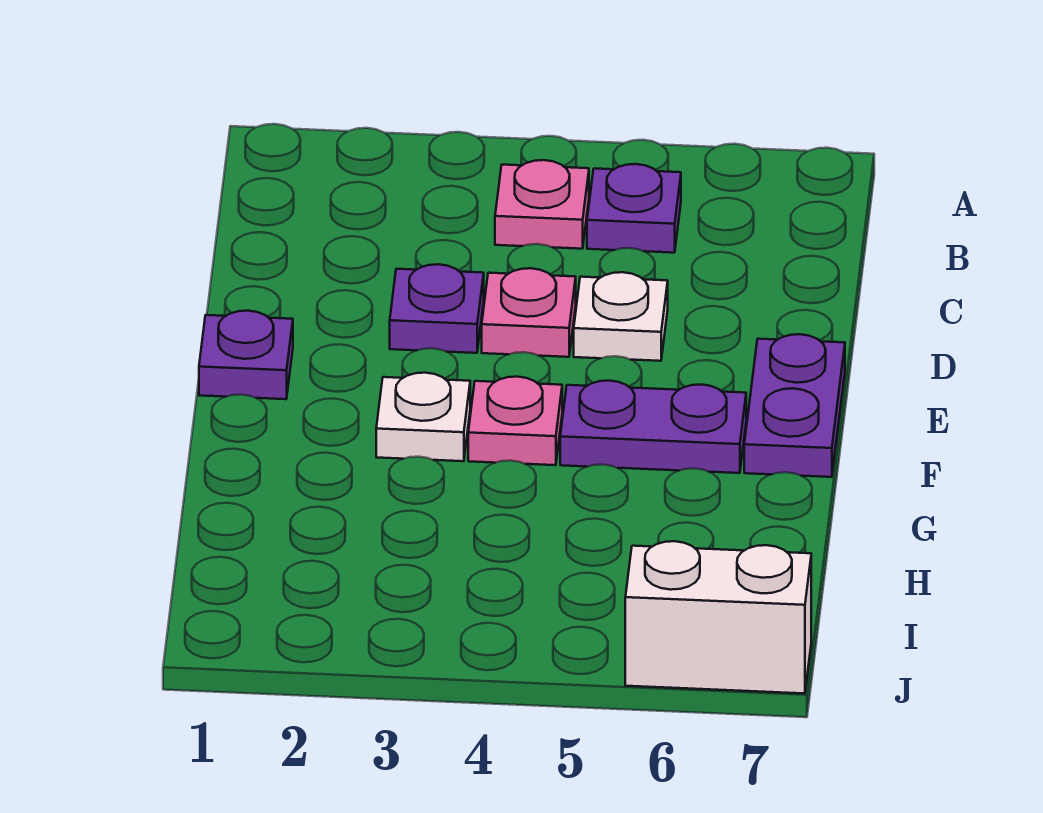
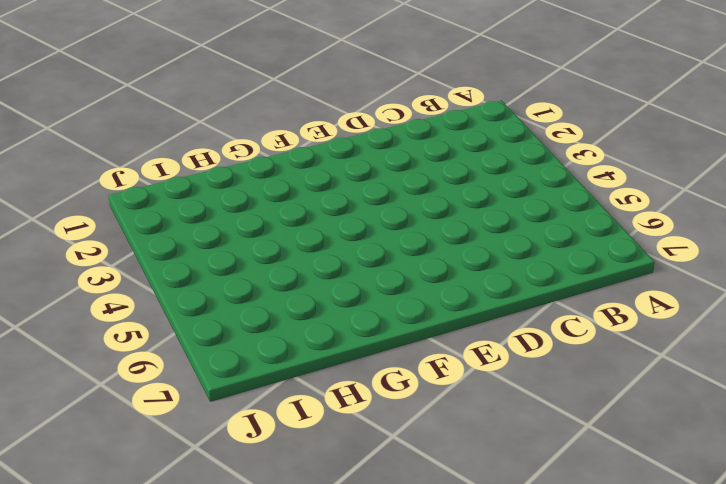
none -> pink plate B4 level 1
none -> purple plate B5 level 1

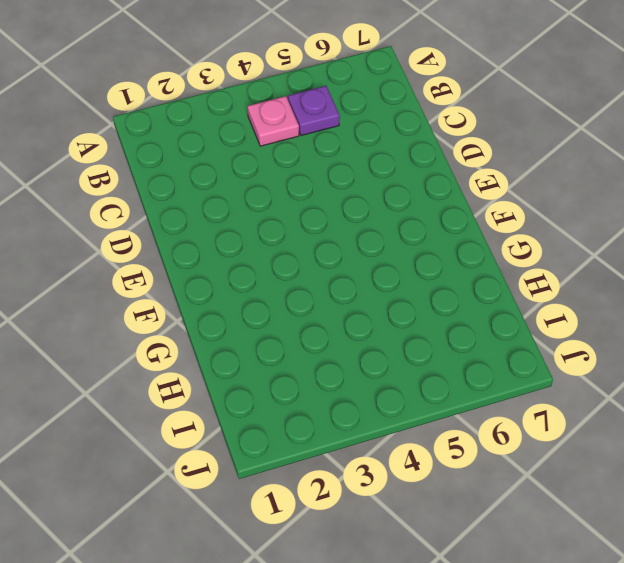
none -> purple plate D3 level 1
none -> pink plate D4 level 1

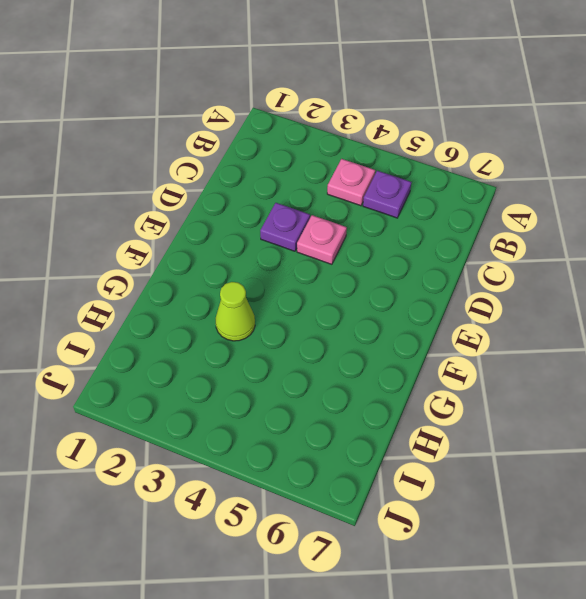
lime cone G3 level 1 -> none
none -> white plate D5 level 1
none -> purple plate E1 level 1

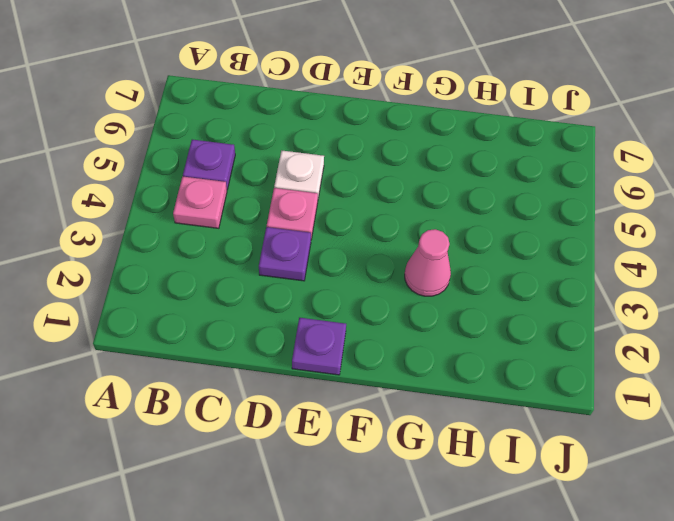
pink cone G3 level 1 -> none
none -> purple plate E7:F7 level 1
none -> white plate F3 level 1

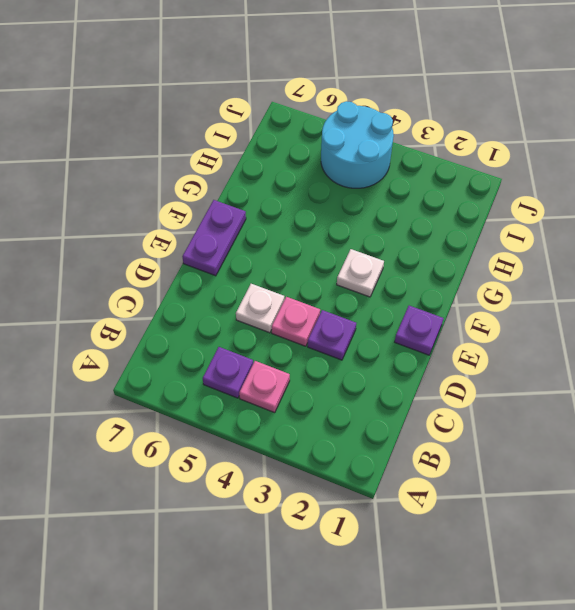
cyan round brick I4:J5 level 1 -> none
none -> pink plate F4 level 1
none -> purple plate F5:F6 level 1

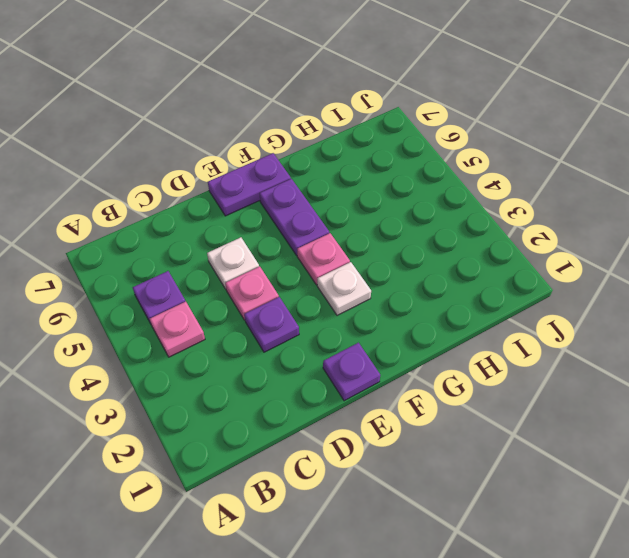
none -> white brick J6:J7 level 1

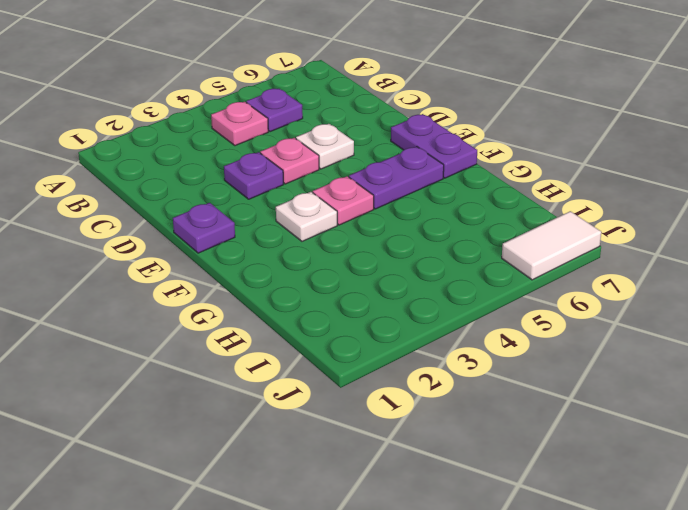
white tile J6:J7 level 1 -> white brick J6:J7 level 1

